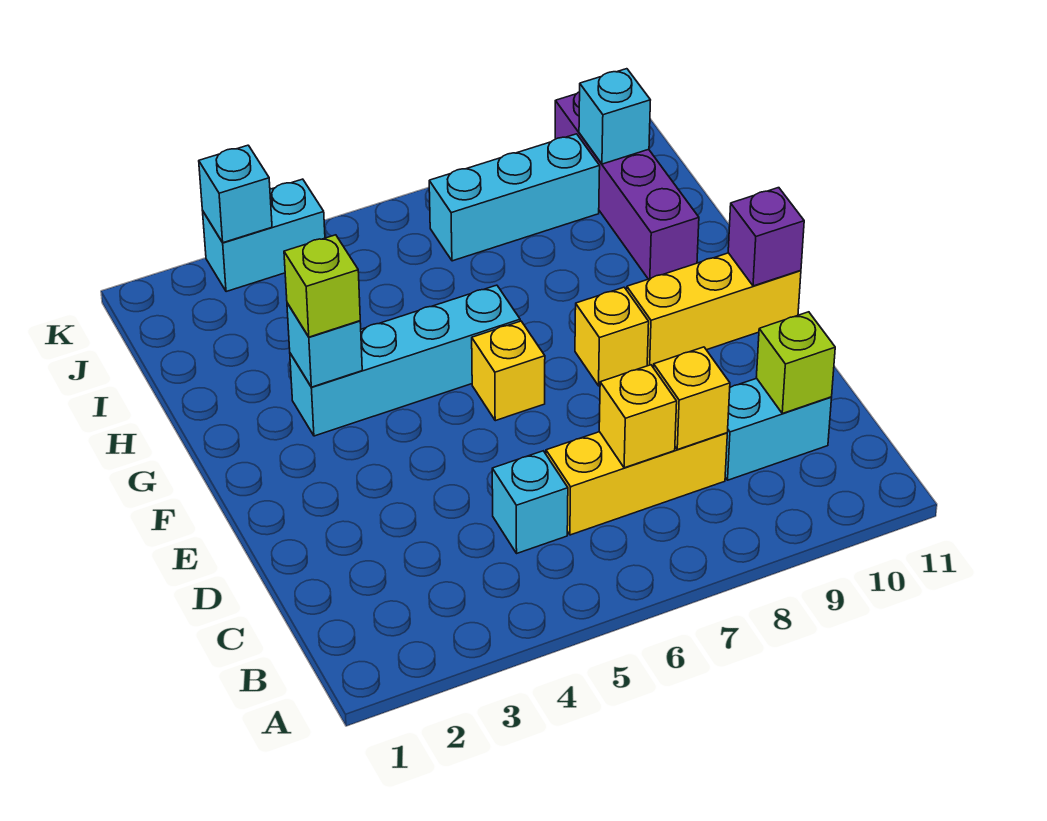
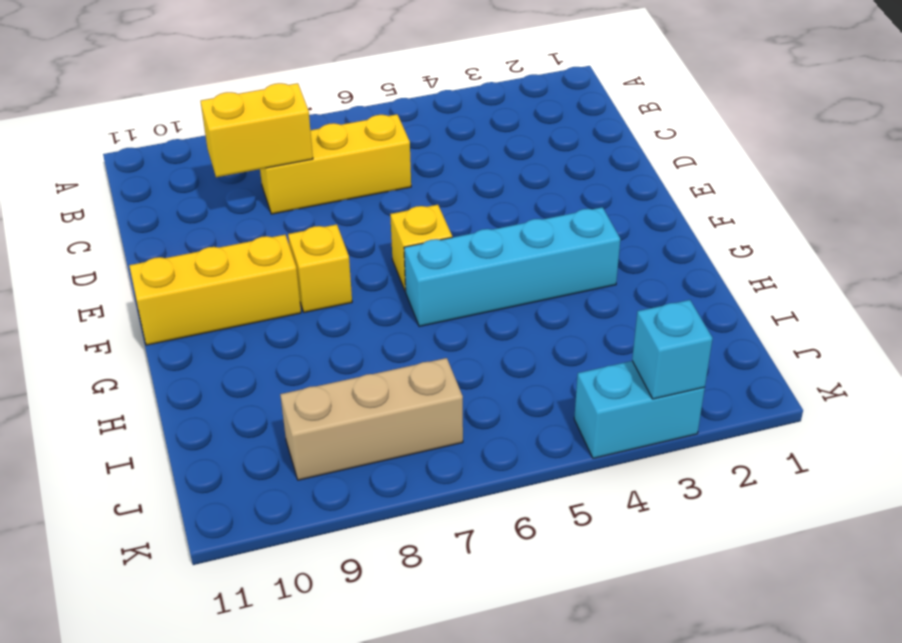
yellow brick C8:C9 level 2 -> yellow brick C8 level 2
tan brick J7:J9 level 1 -> cyan brick J7:J9 level 1
none -> cyan brick C5 level 1
none -> cyan brick C9:C10 level 1
none -> purple brick H10:K10 level 1

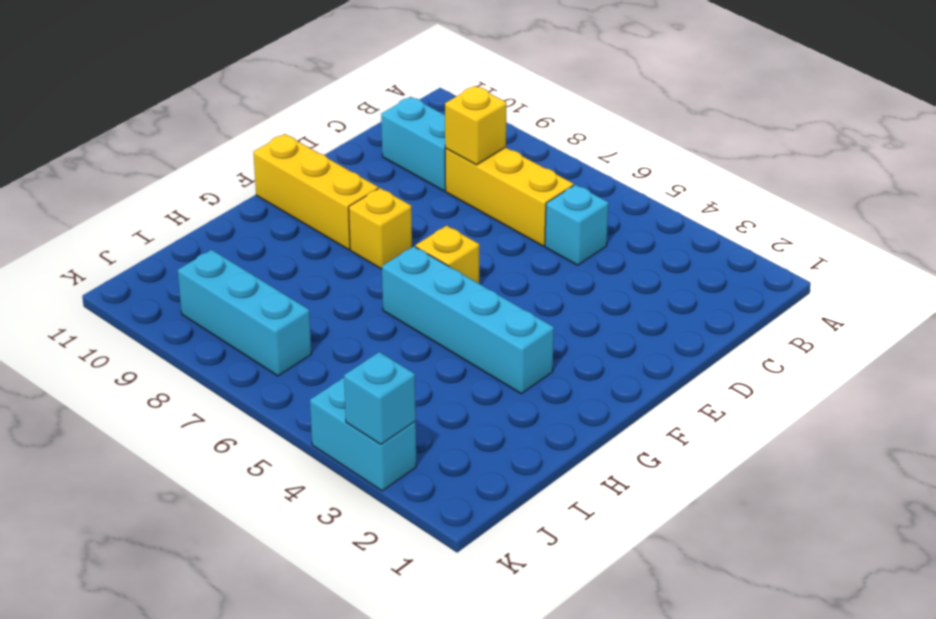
none -> purple brick H10:K10 level 1
none -> yellow brick C7 level 2
none -> lime brick C10 level 2

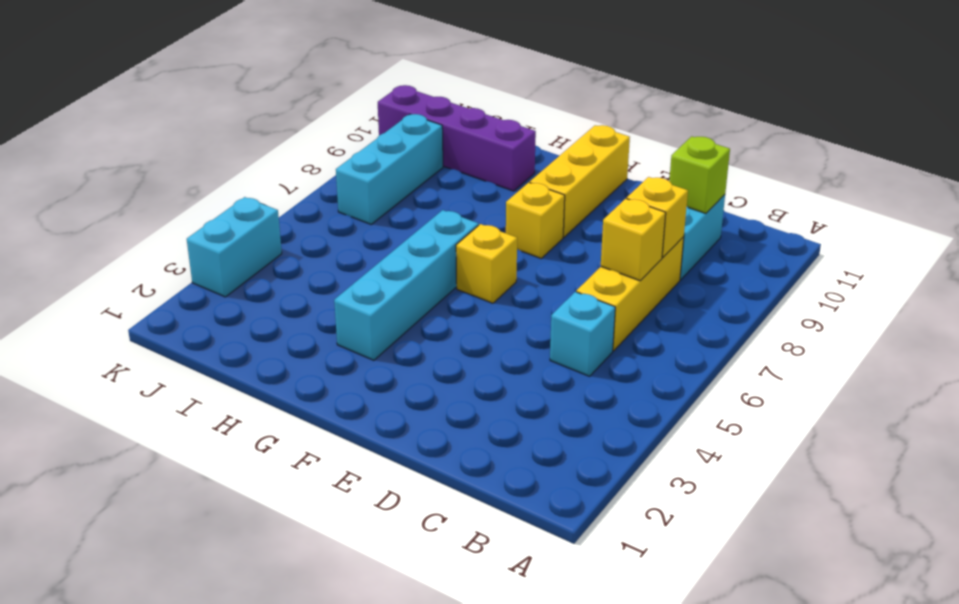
none -> purple brick F11 level 2
none -> cyan brick G3 level 2
none -> cyan brick J10 level 2

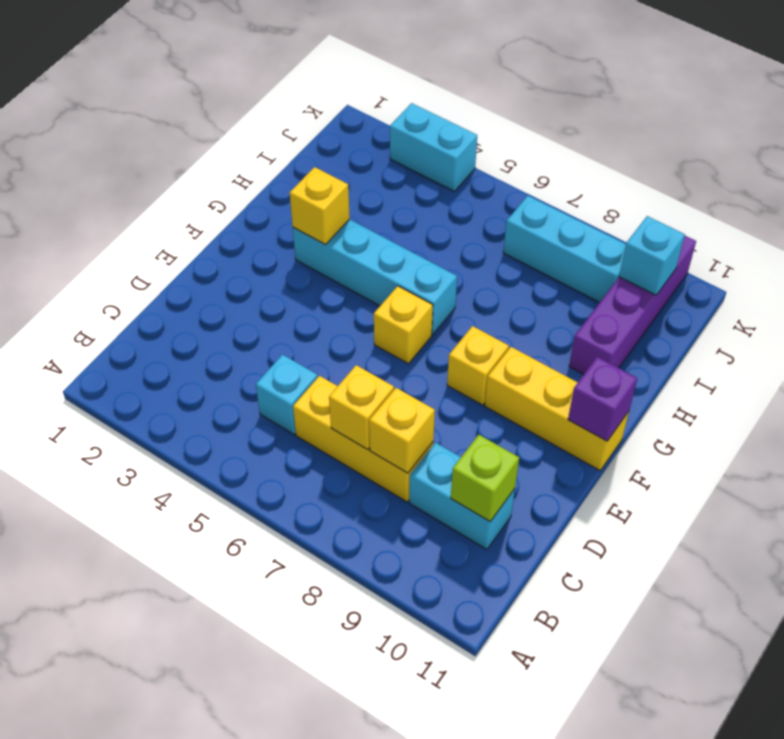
yellow brick G3 level 2 -> cyan brick G3 level 2
none -> cyan brick K3 level 2
none -> lime brick G3 level 3

